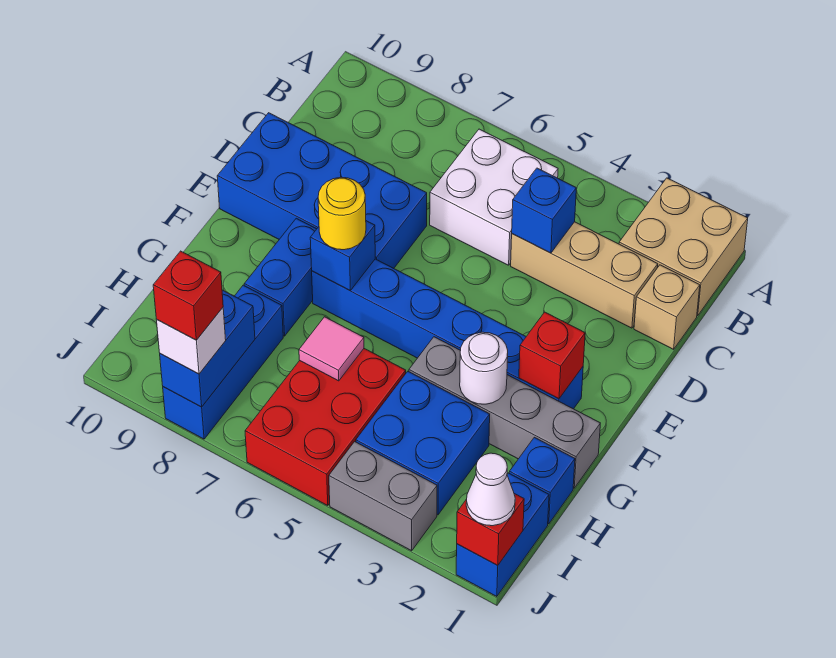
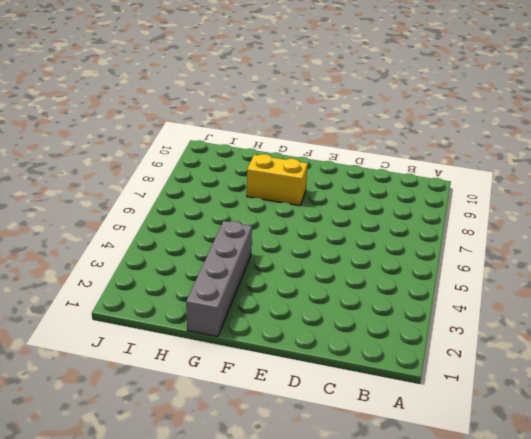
yellow brick F8:G8 level 1 -> blue brick F8:G8 level 1
none -> tan brick A1:B2 level 1
none -> white brick B5:C6 level 1
none -> tan brick C1 level 1

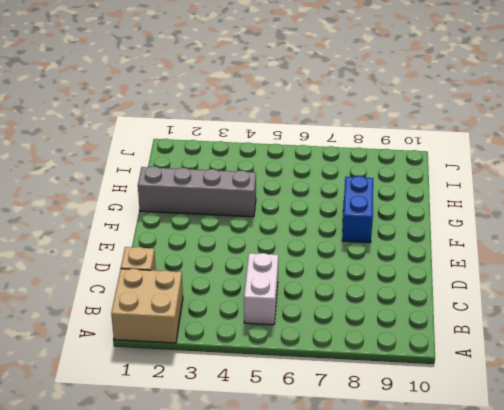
white brick B5:C5 level 1 -> white brick B5:C6 level 1
none -> tan brick C2:C4 level 1
none -> blue brick D7:E10 level 1
none -> blue brick F2:F7 level 1

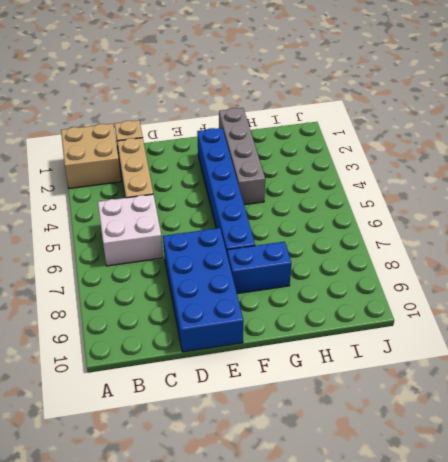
none -> blue brick H1 level 1
none -> blue brick H3:I4 level 1
none -> red brick H5:J6 level 1

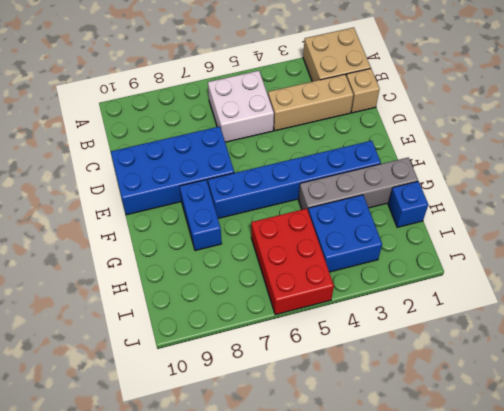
none -> blue brick H8:J8 level 1
none -> blue brick I1:J1 level 1
none -> grey brick J3:J4 level 1

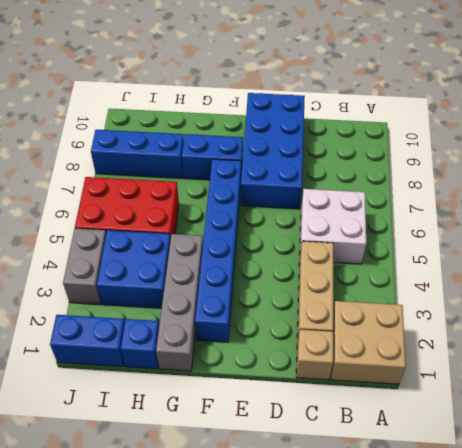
none -> blue brick C4 level 2
none -> red brick F2 level 2
none -> blue brick F7 level 2

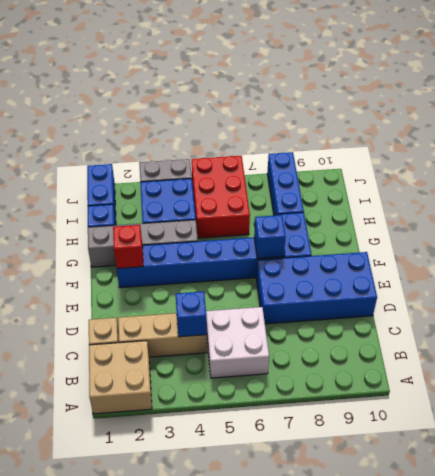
none -> white round brick G3 level 2
none -> pink tile H6 level 2
none -> blue brick I8:J8 level 2

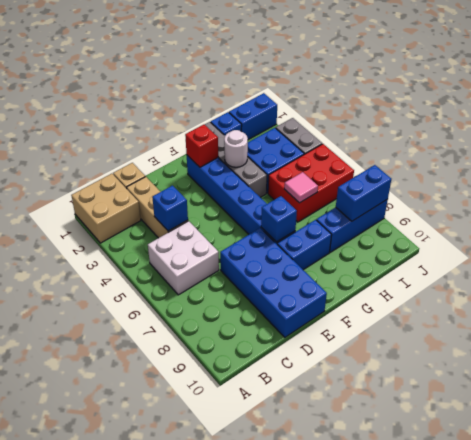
none -> red brick J1 level 2
none -> yellow round brick F7 level 3
none -> white cone J1 level 3

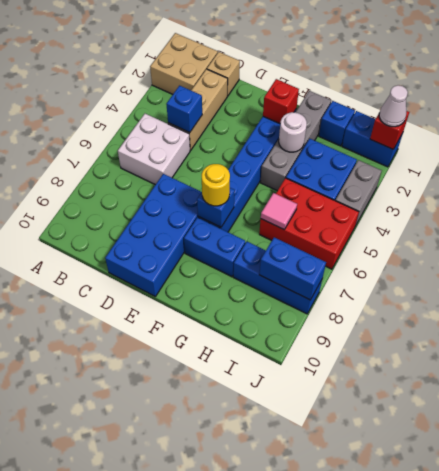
none -> white brick J8 level 3
none -> red brick J8 level 4

